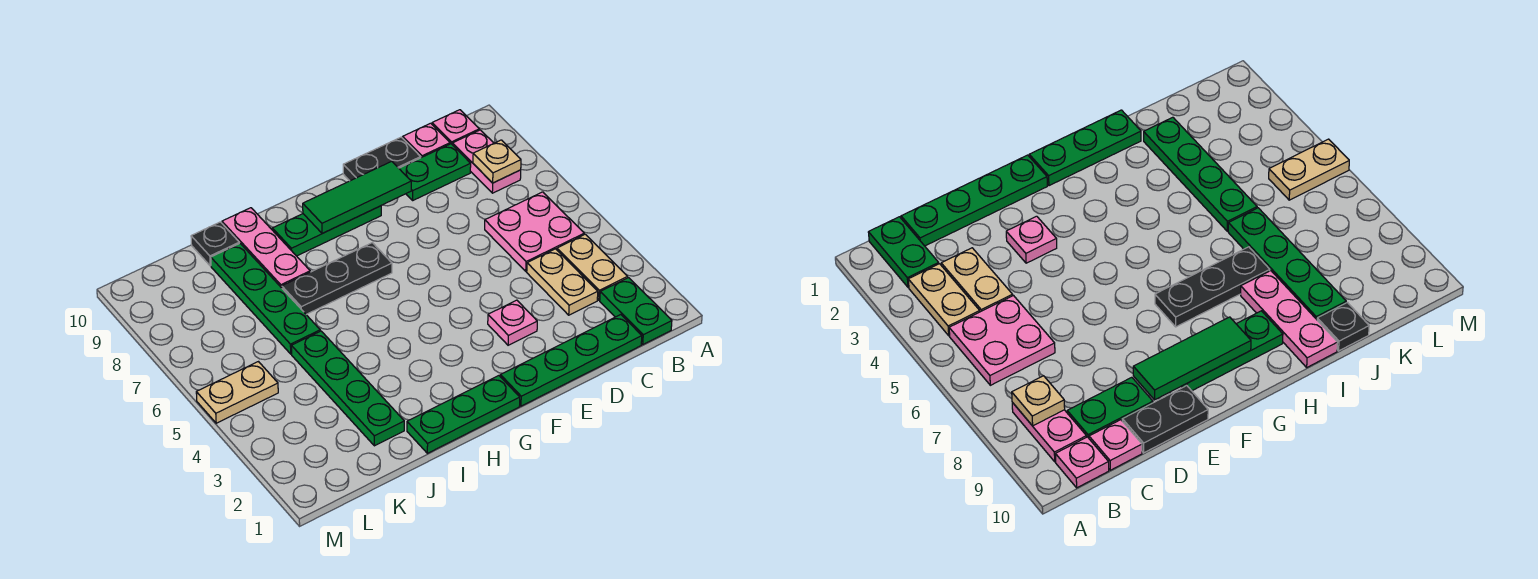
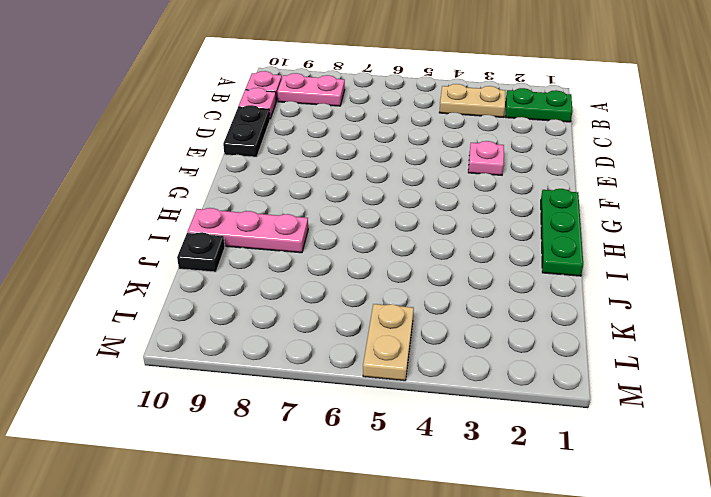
none -> pink plate B5:C6 level 1
none -> green plate C1:F1 level 1
none -> tan plate C3:C4 level 1

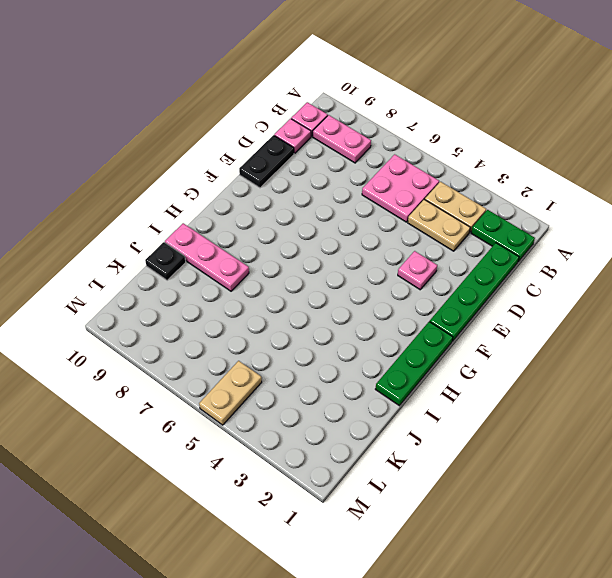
none -> green plate C9:D9 level 1
none -> green plate F9:H9 level 1
none -> black plate G7:I7 level 1

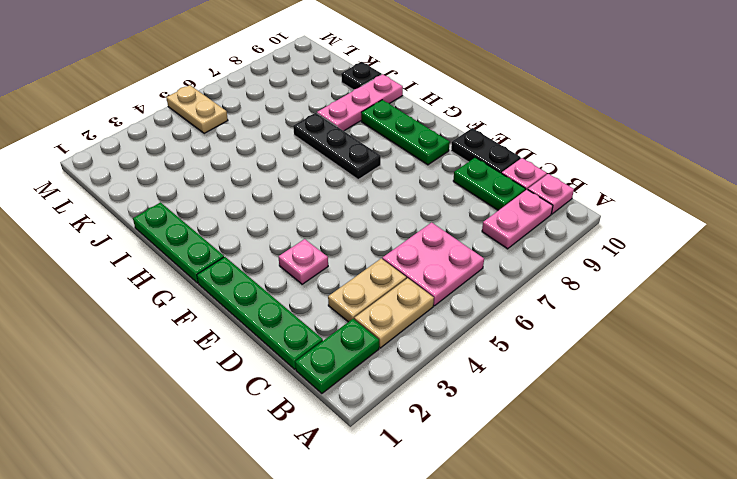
none -> green plate J2:J5 level 1
none -> green plate J6:J9 level 1
none -> tan plate B8 level 2

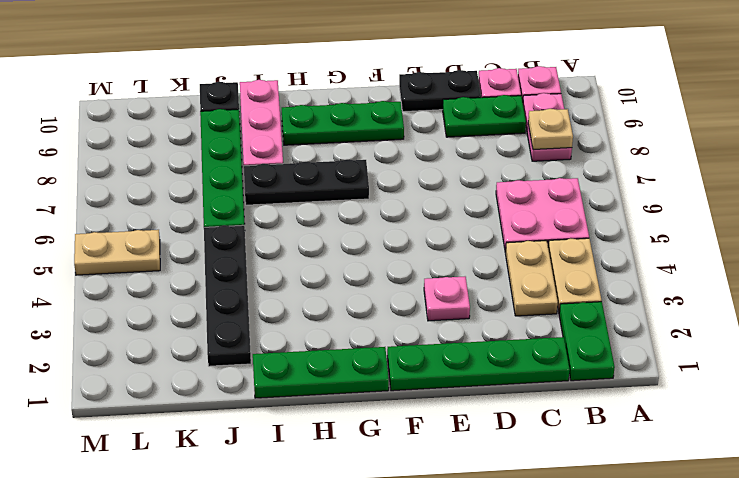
black plate J2:J5 level 1 -> green plate J2:J5 level 1
none -> green tile E9:G9 level 2

